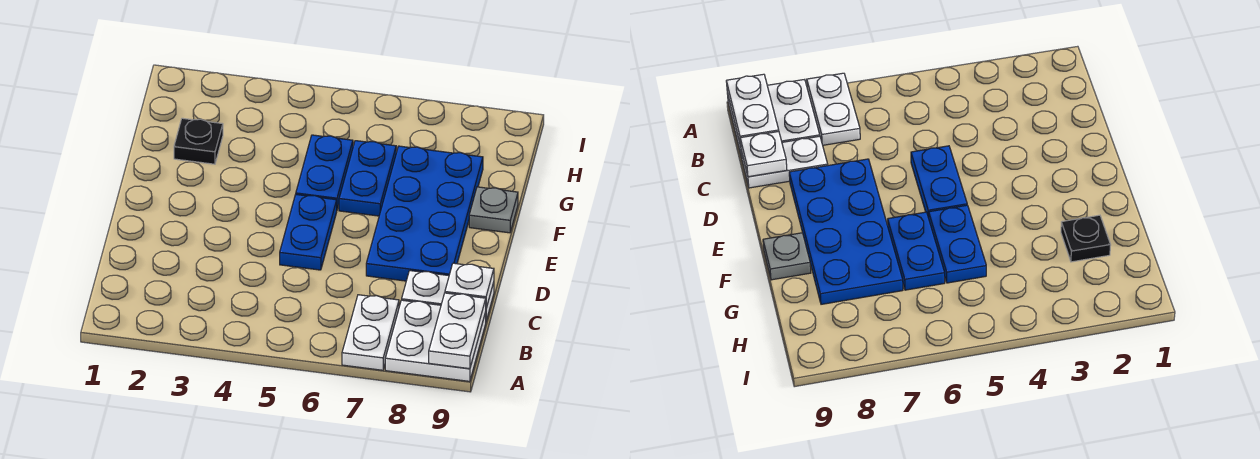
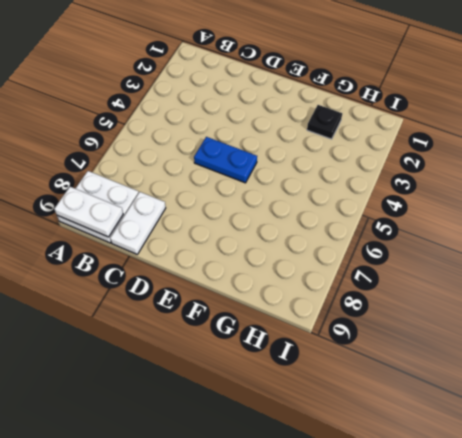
none -> white plate A7:B7 level 1
none -> blue plate D7:G8 level 1

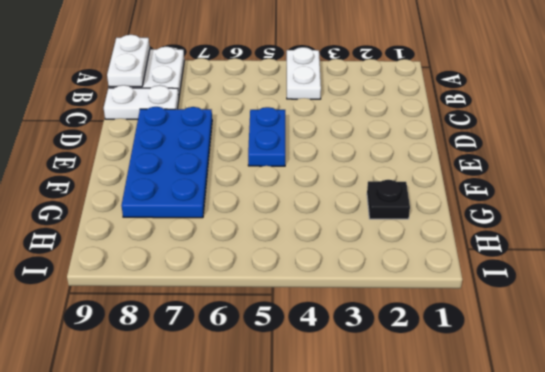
white plate A4:B4 level 1 -> white plate A7:B7 level 1
none -> blue plate F5:G5 level 1
none -> blue plate F6:G6 level 1

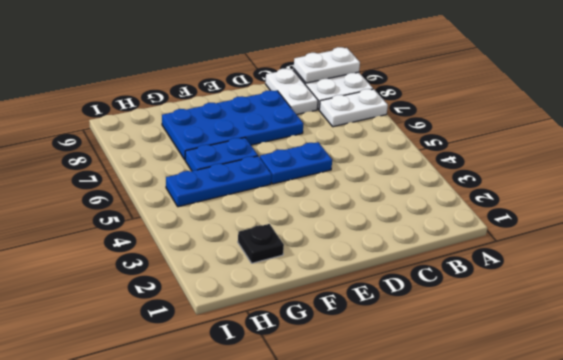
blue plate F5:H5 level 1 -> blue plate F5:G5 level 1
none -> grey plate F9 level 1
none -> white plate C9 level 2

